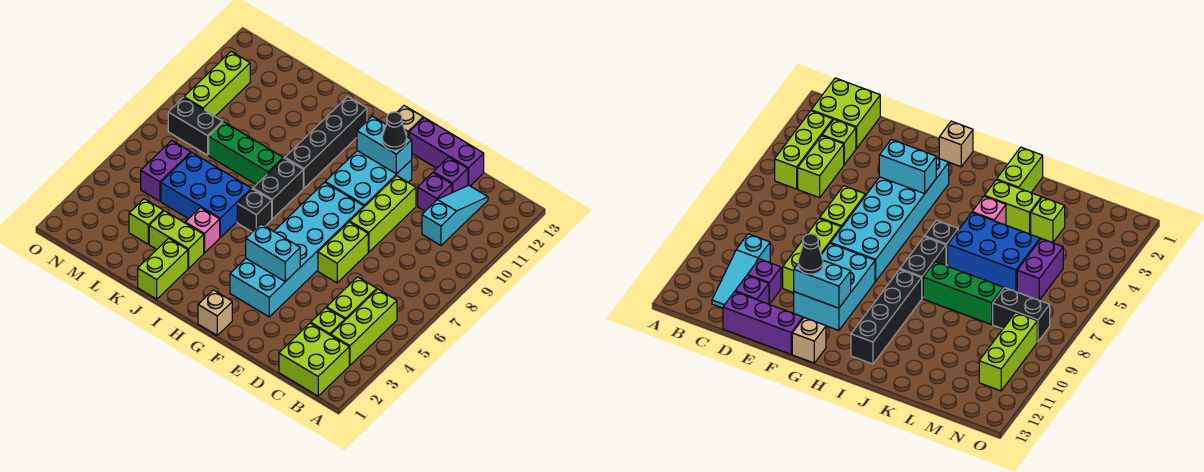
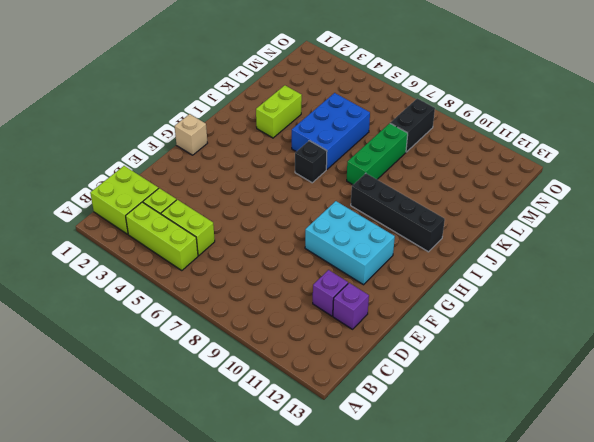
none -> cyan slope C10:C12 level 1 top 10
none -> purple brick D13:F13 level 1
none -> lime brick E6:E7 level 1

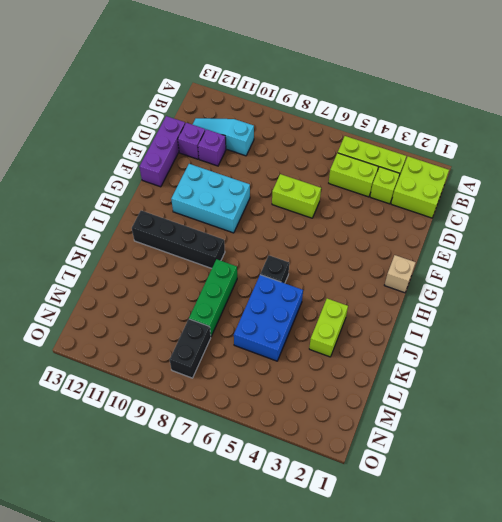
none -> lime brick E8:E10 level 1
none -> cyan brick F3:G8 level 1
none -> tan brick G13 level 1

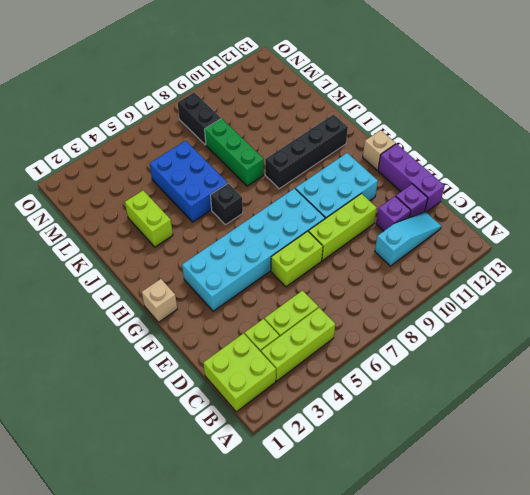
none -> black brick I7:I8 level 1
none -> lime brick J1:J2 level 1
none -> pink brick J4 level 1

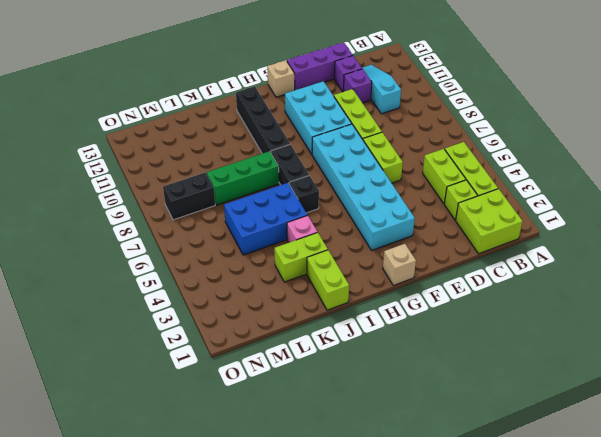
none -> lime brick L3 level 1
none -> purple brick M5:M6 level 1
none -> lime brick N9:N11 level 1

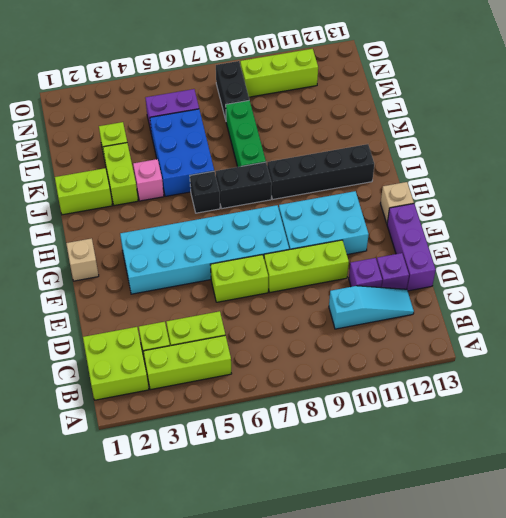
none -> cyan brick F4:G4 level 2
none -> cyan brick F11:G11 level 2
none -> black cone F11 level 3

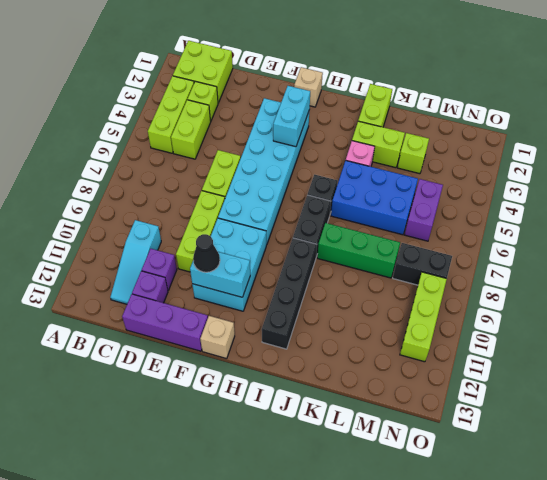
cyan brick G3:G4 level 2 -> cyan brick F4:G4 level 2

